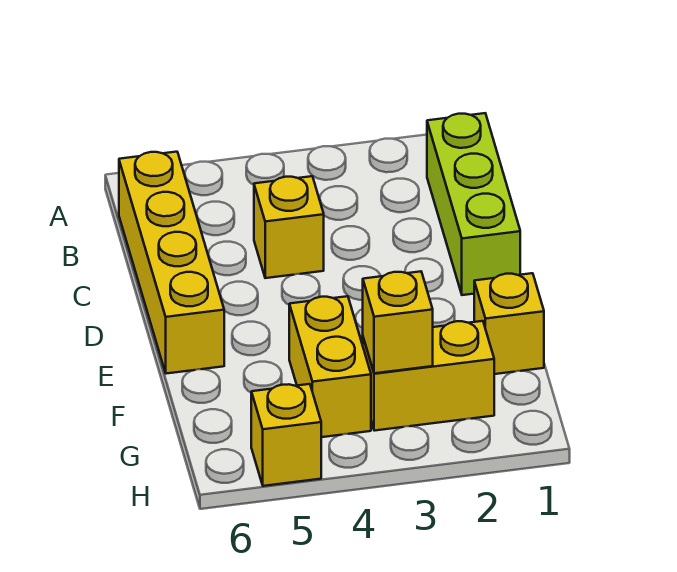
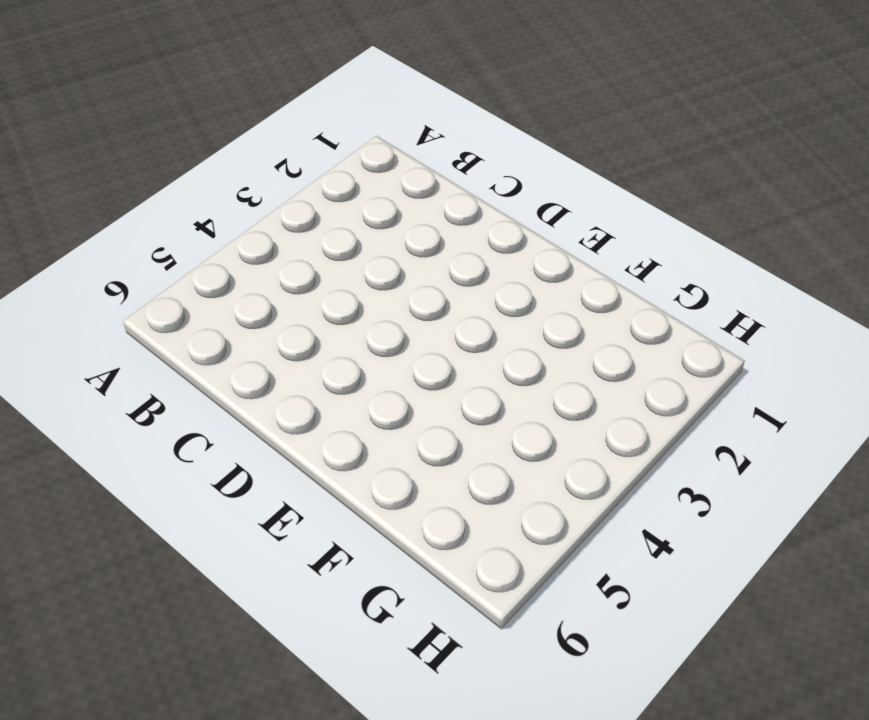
none -> lime brick B1:D1 level 1
none -> yellow brick B6:E6 level 1

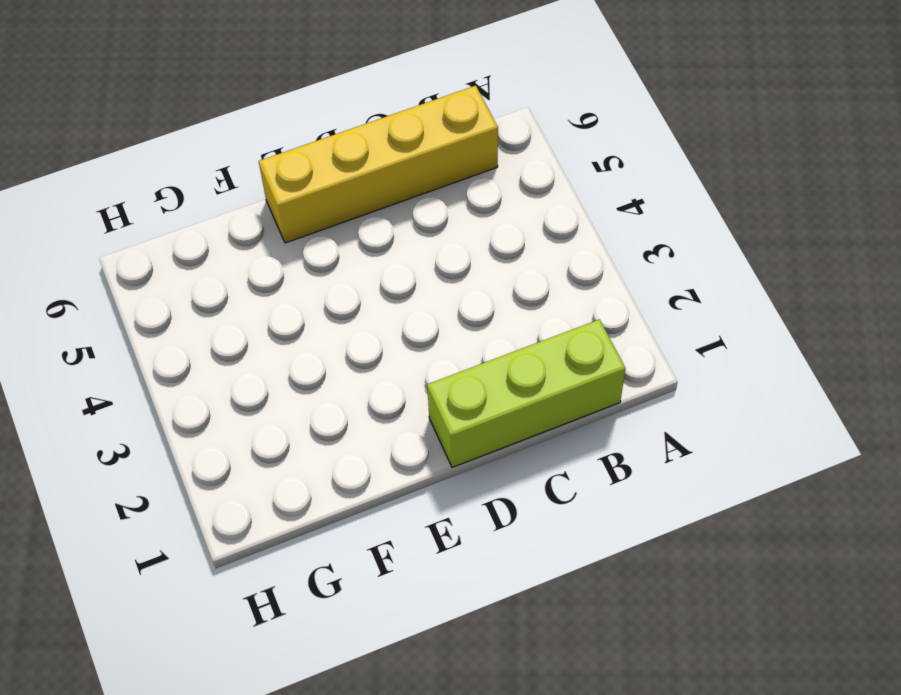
none -> yellow brick C4 level 1
none -> yellow brick F1 level 1

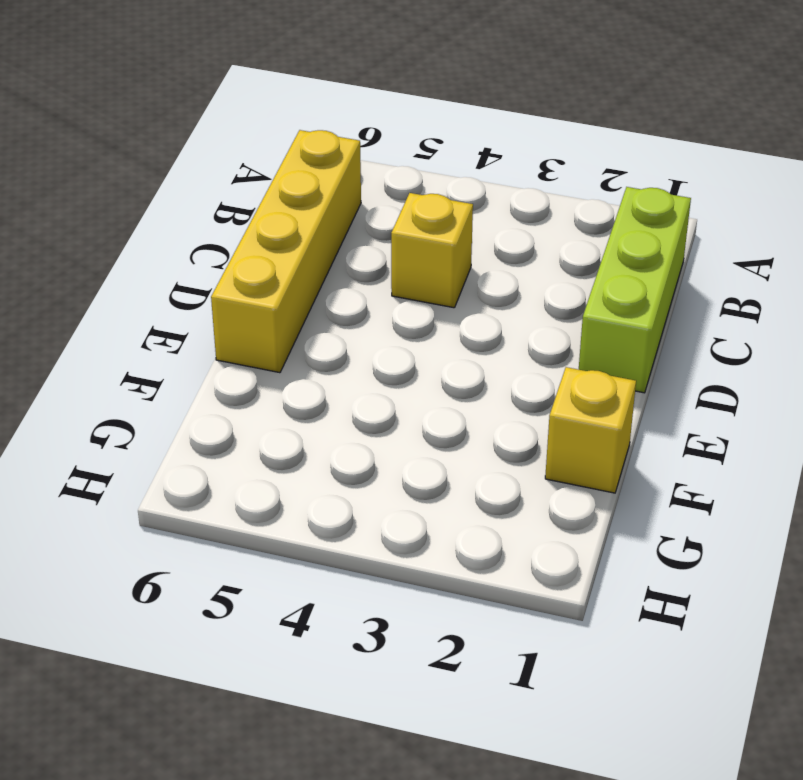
none -> yellow brick F4:G4 level 1
none -> yellow brick G2:G3 level 1

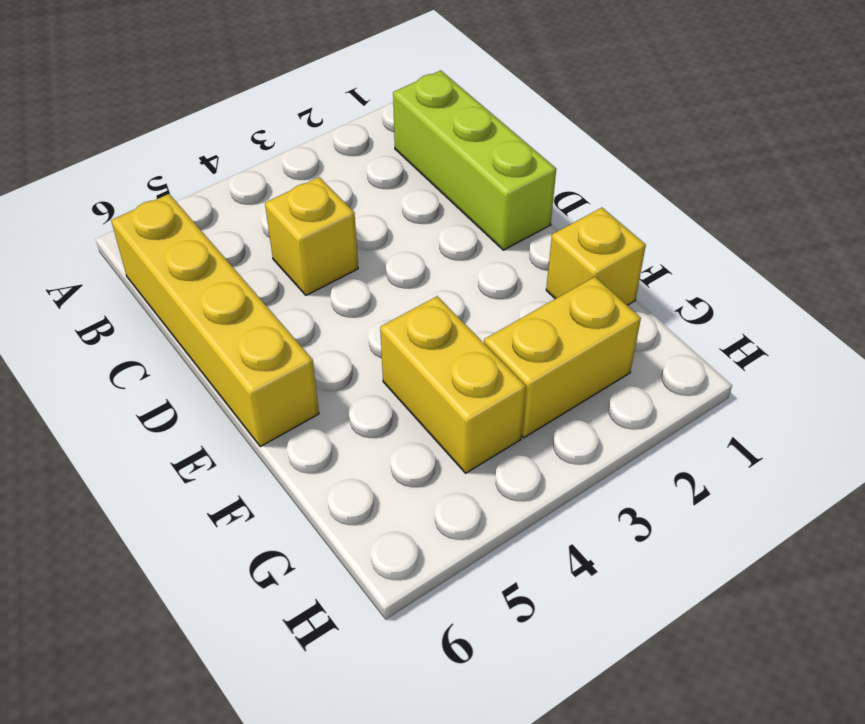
none -> yellow brick H5 level 1
none -> yellow brick G3 level 2

